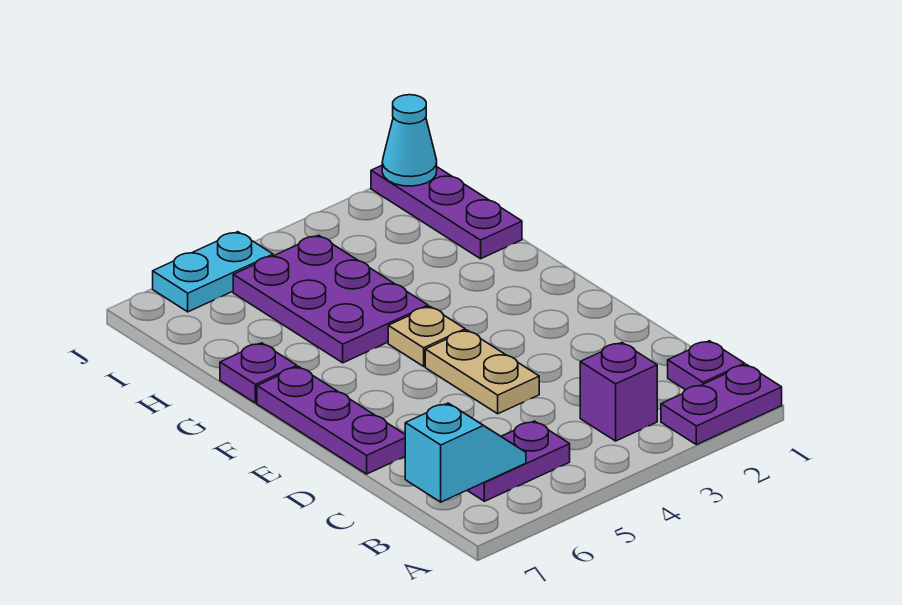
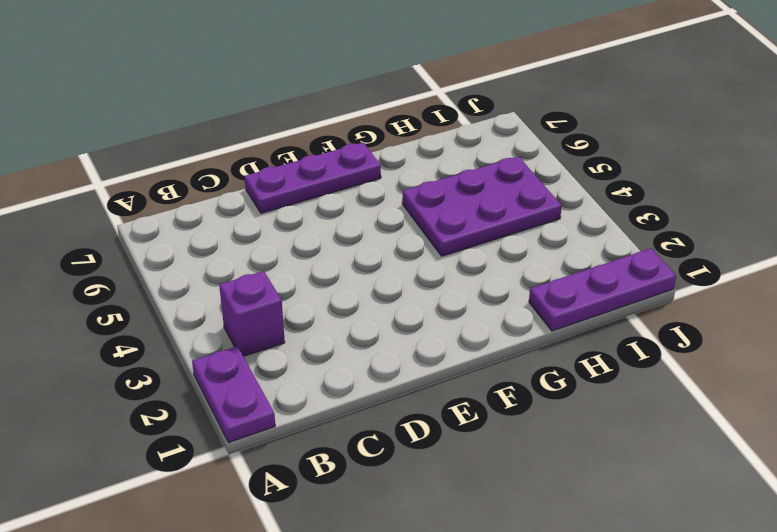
none -> purple plate B1 level 1
none -> purple plate B5:B6 level 1
none -> tan plate D4:E4 level 1

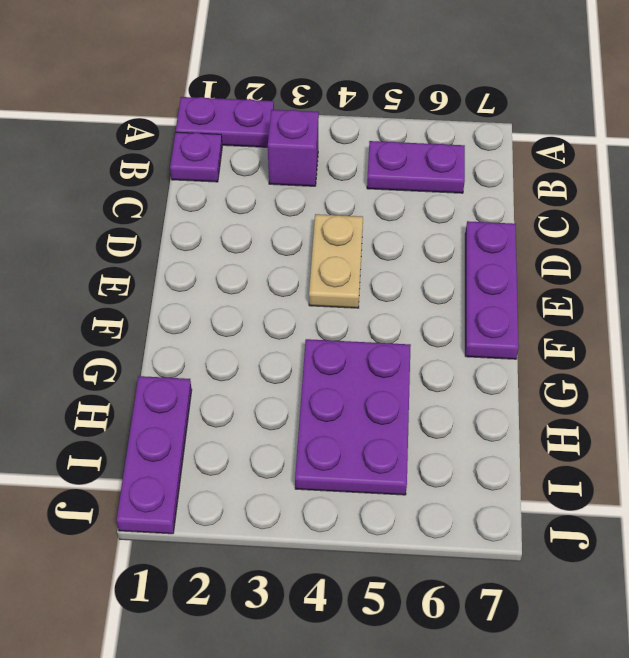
none -> tan plate F4 level 1
none -> purple plate G7 level 1
none -> cyan plate J5:J6 level 1

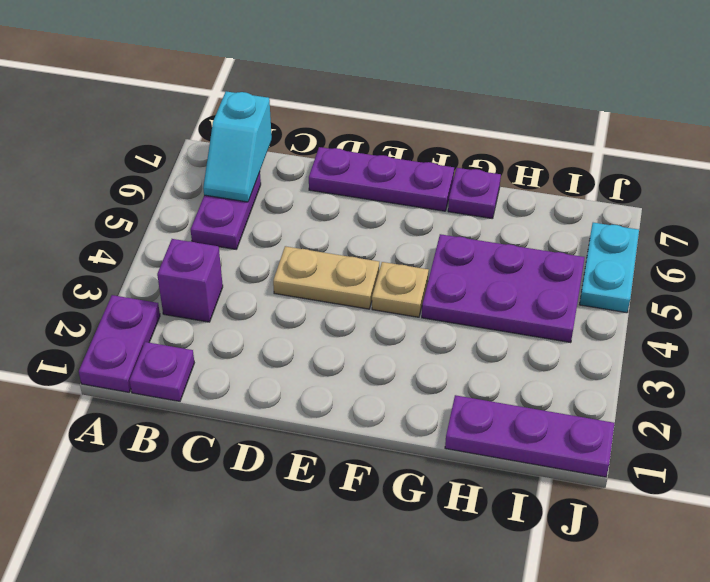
none -> cyan cone J1 level 2

